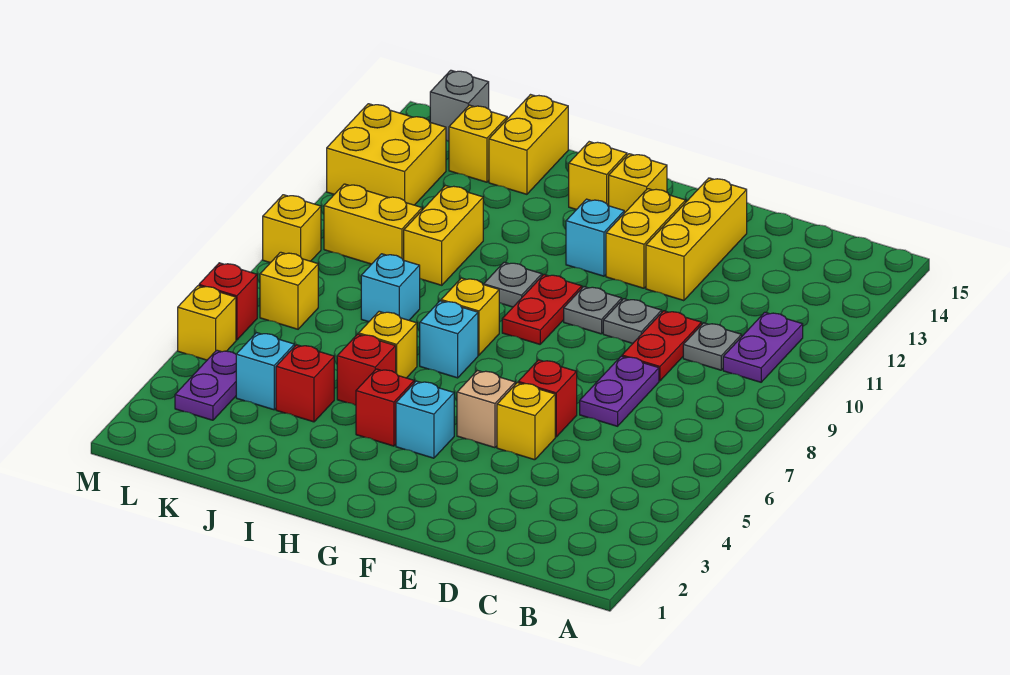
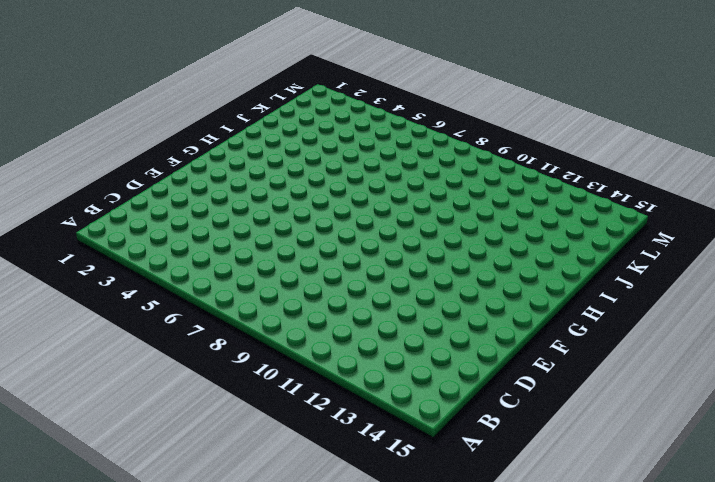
none -> purple plate B10:B11 level 1
none -> grey plate C10 level 1
none -> purple plate D7:D8 level 1
none -> red plate D9:D10 level 1

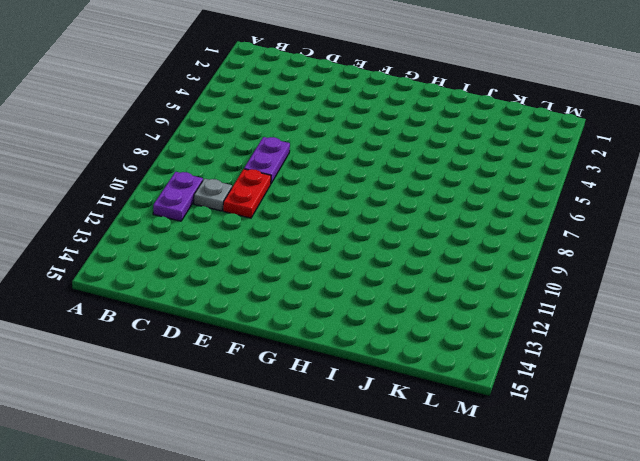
none -> yellow brick E5 level 1
none -> red brick E6 level 1
none -> grey plate E10 level 1
none -> yellow brick E12:E14 level 1

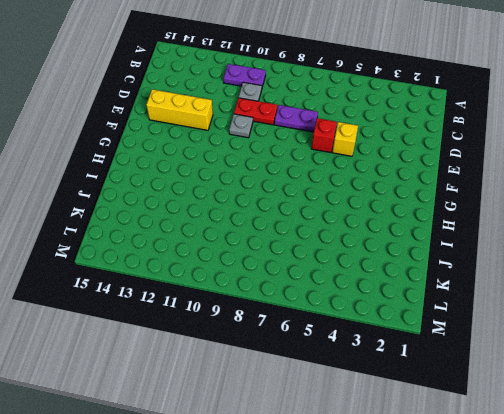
none -> tan brick F5 level 1
none -> grey plate F10 level 1
none -> yellow brick F12:F13 level 1
none -> cyan brick G4 level 1

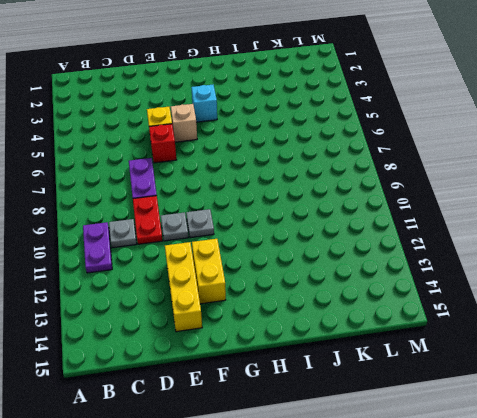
none -> red plate G9:G10 level 1
none -> cyan brick G12 level 1
none -> yellow brick G14 level 1
none -> red brick H4 level 1

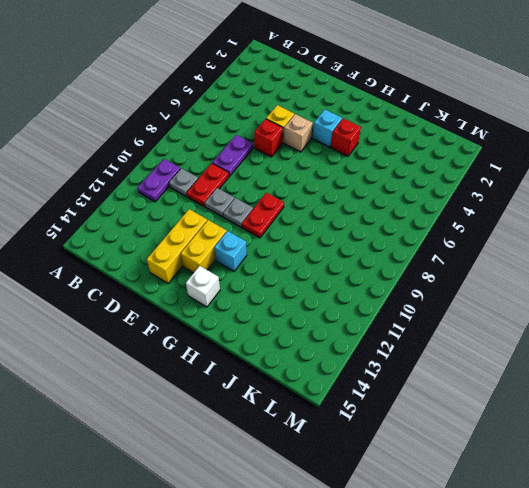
white brick G14 level 1 -> yellow brick G14 level 1
none -> cyan brick H7 level 1
none -> yellow brick H8 level 1
none -> grey plate H10 level 1
none -> yellow brick H14 level 1

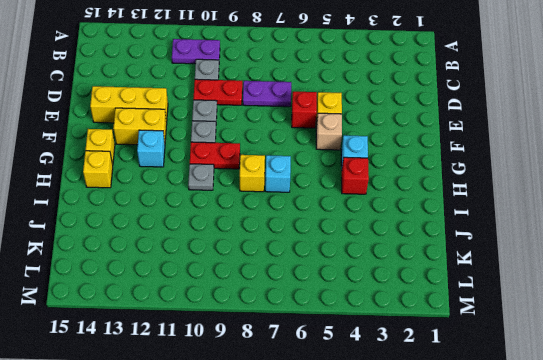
none -> red brick I5 level 1
none -> yellow brick I6 level 1
none -> red brick J4 level 1
none -> cyan brick J8 level 1

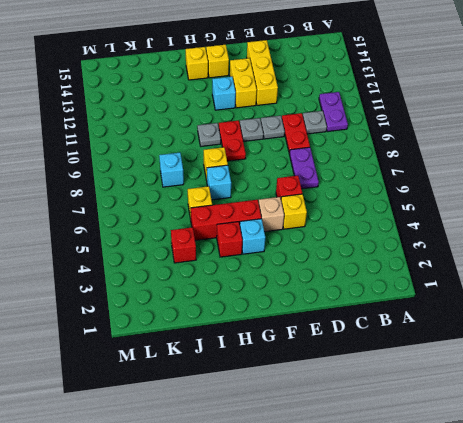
red brick G5:I5 level 1 -> red brick I5 level 1
none -> yellow brick J10:J11 level 1
none -> yellow brick J14:J15 level 1
none -> cyan brick K4 level 1
none -> yellow brick K10:L10 level 1

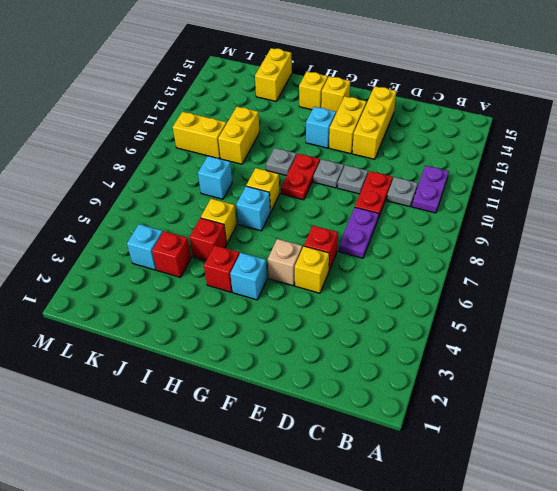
none -> yellow brick K14 level 1
none -> purple plate L3:L4 level 1
none -> yellow brick L7 level 1
none -> yellow brick L12:M13 level 1

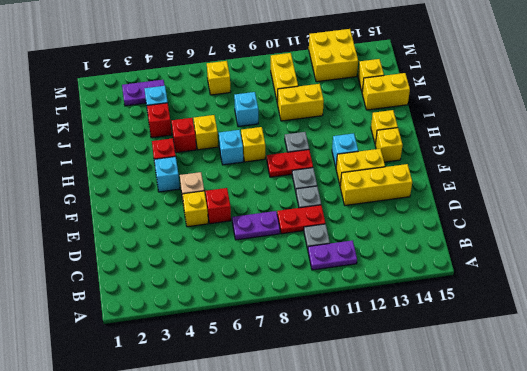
none -> grey brick L15 level 1
none -> yellow brick M5 level 1
none -> red brick M6 level 1
none -> yellow brick M9 level 1

